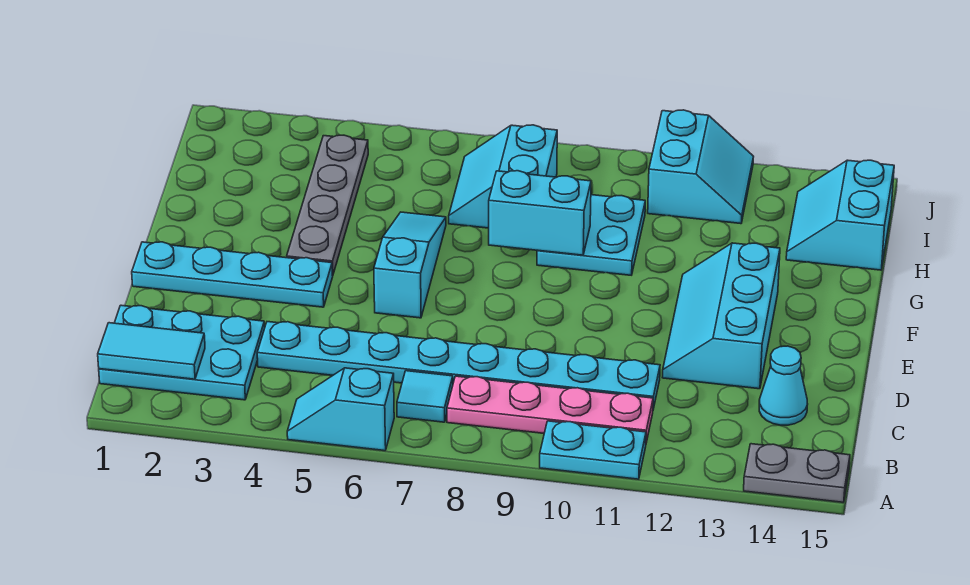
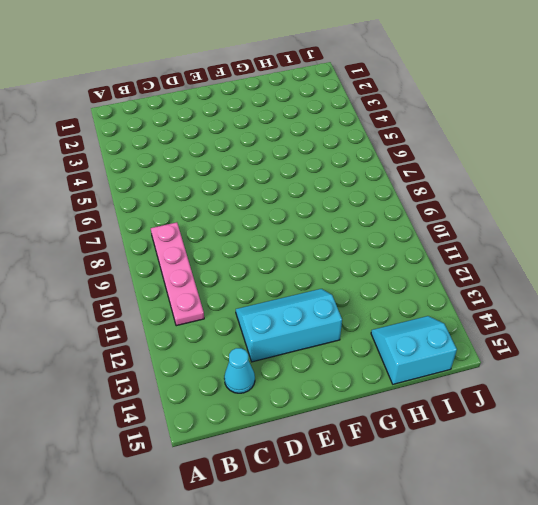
none -> cyan slope A5:A6 level 1 top 6
none -> cyan plate A10:A11 level 1
none -> grey plate A14:A15 level 1

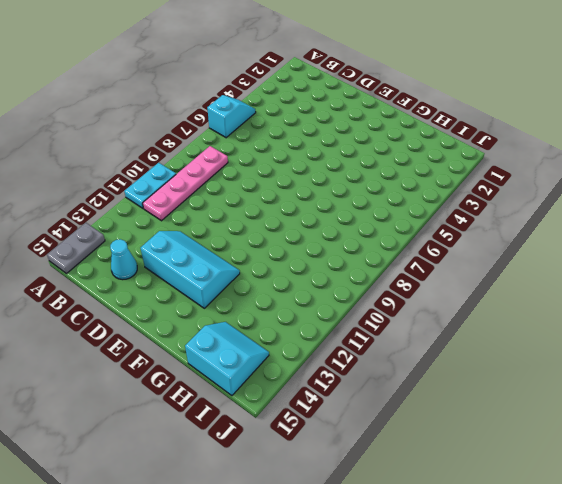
none -> cyan plate B1:C3 level 1
none -> cyan tile B7 level 1
none -> cyan plate C4:C11 level 1

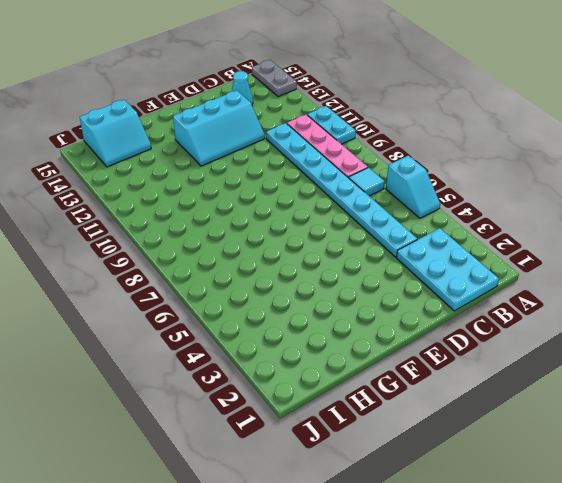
none -> cyan plate E1:E4 level 1
none -> cyan slope E6:G6 level 1 top E
none -> grey plate F4:I4 level 1

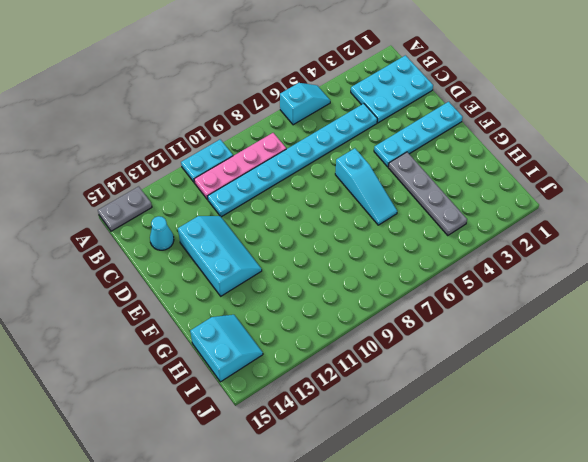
none -> cyan tile B7 level 1
none -> cyan plate G9:H10 level 1
none -> cyan slope H7:I8 level 1 top 8

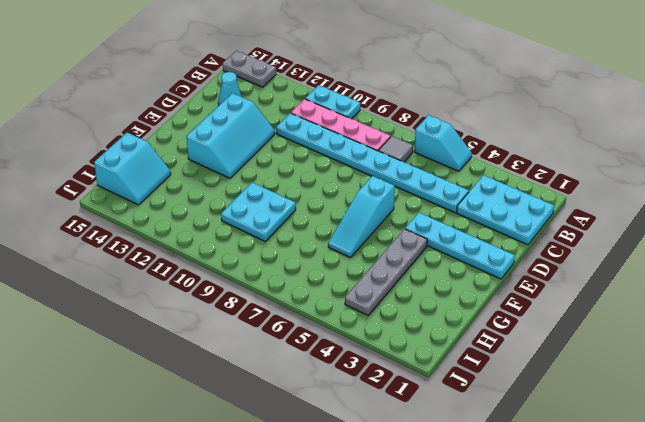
grey tile B7 level 1 -> cyan tile B7 level 1
none -> cyan slope H7:I8 level 1 top 8
none -> cyan slope I11:J12 level 1 top 11
none -> cyan tile B1:B2 level 2

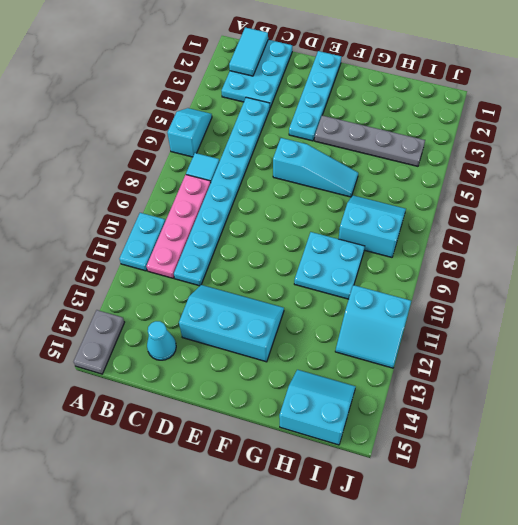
none -> cyan brick G8:G9 level 2

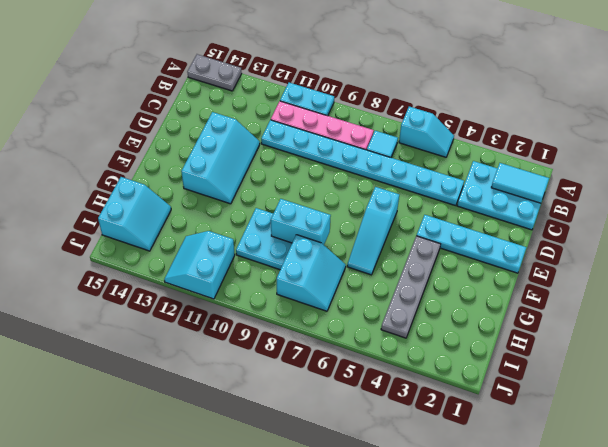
none -> cyan cone C14 level 1

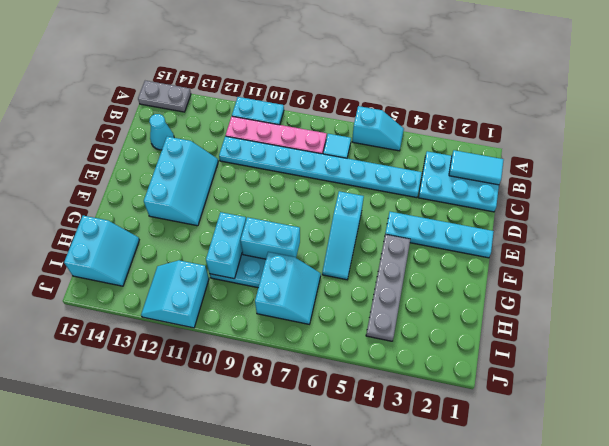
cyan brick G10:H10 level 2 -> none

